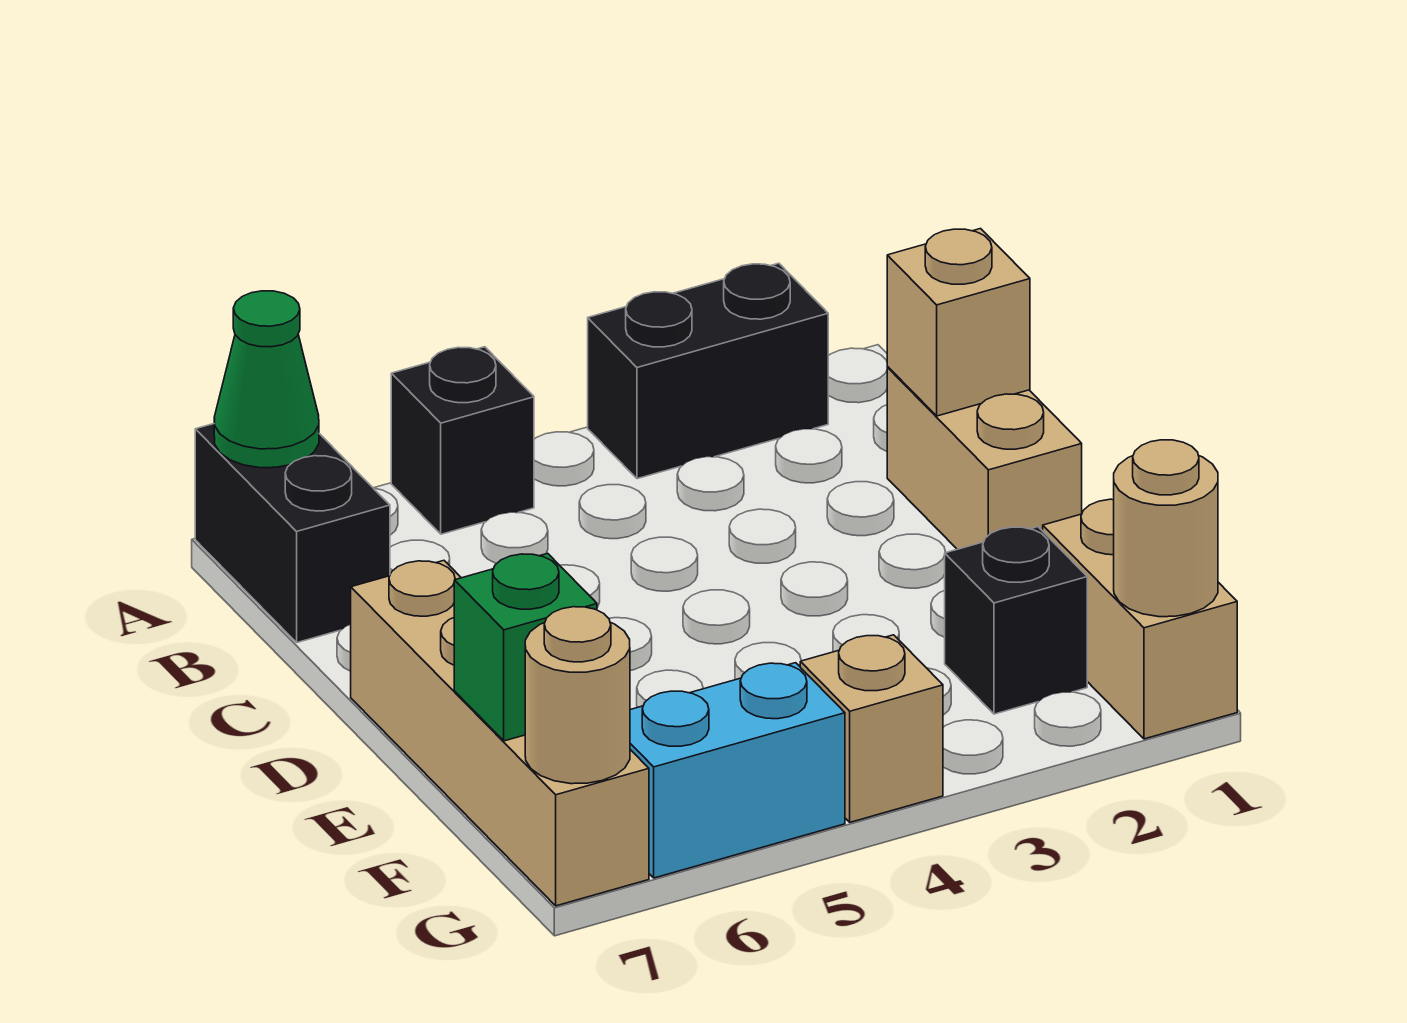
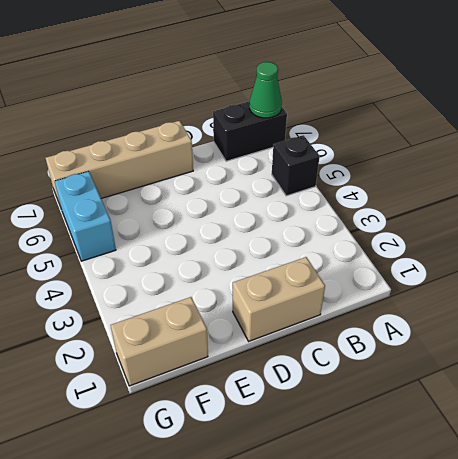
none -> black brick A2:A3 level 1
none -> black brick F2 level 1
none -> tan brick G4 level 1

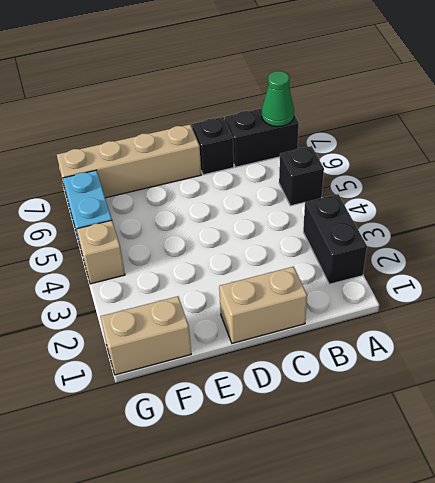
black brick C7 level 1 -> black brick F2 level 1
none -> tan brick C1 level 2
none -> green brick F7 level 2
none -> tan round brick G1 level 2

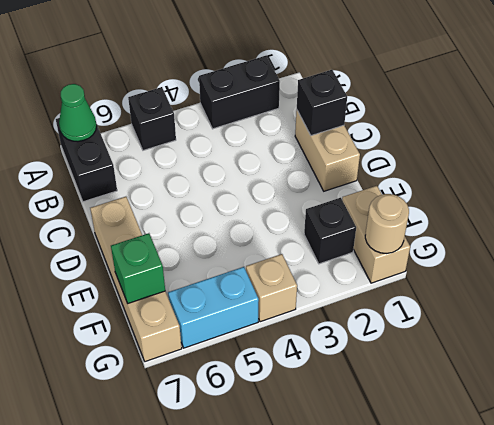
black brick C1 level 2 -> tan brick C1 level 2
none -> tan round brick G7 level 2

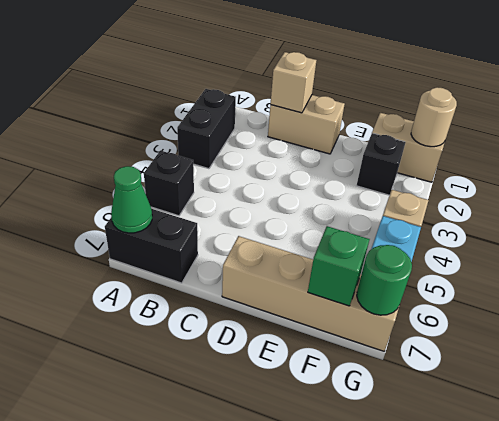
green round brick G7 level 2 -> tan round brick G7 level 2

